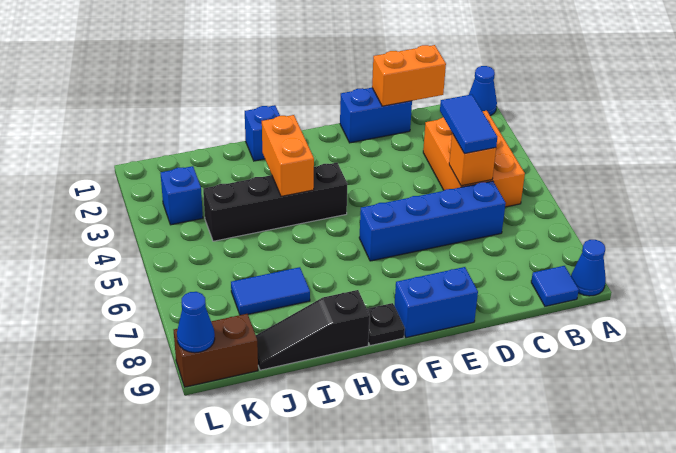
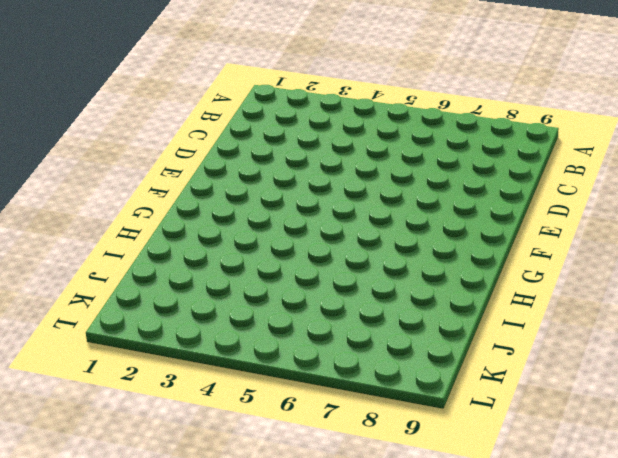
none -> blue cone A1 level 1
none -> blue cone A9 level 1
none -> orange brick B3:C5 level 1

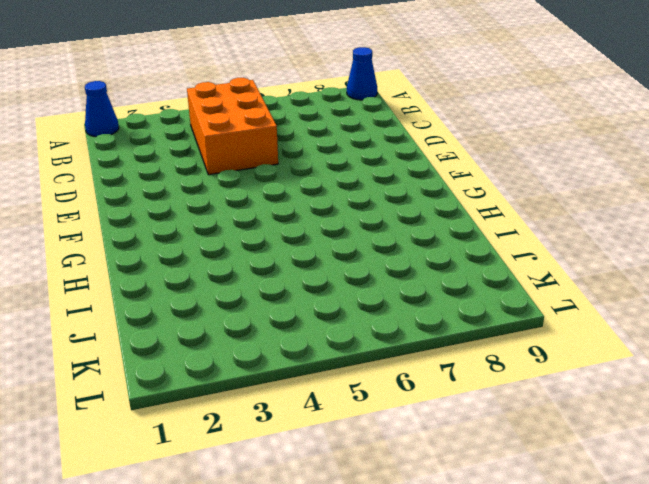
orange brick B4:D5 level 1 -> orange brick B3:C5 level 1
none -> blue tile B9 level 1
none -> blue brick C6:F6 level 1
none -> blue brick D1:E1 level 1

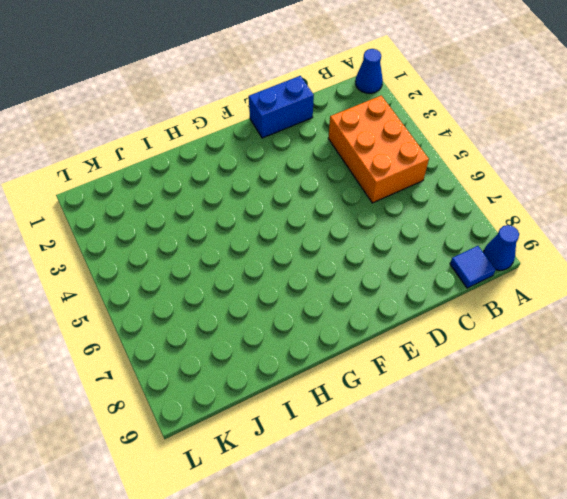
none -> blue brick C6:F6 level 1
none -> blue brick E9:F9 level 1
none -> black brick G4:J4 level 1

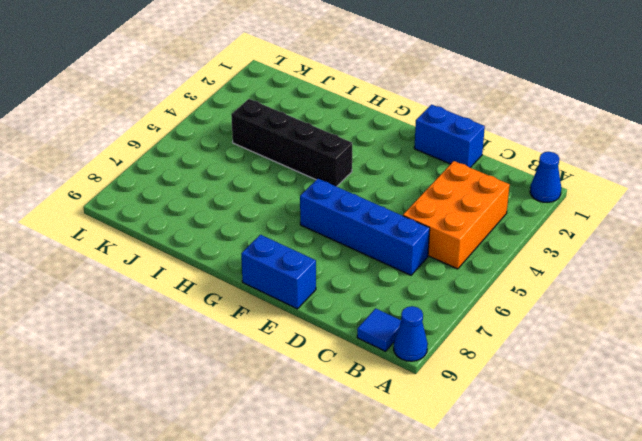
none -> black plate G9 level 1
none -> blue brick H1 level 1
none -> black slope H9:J9 level 1 top H

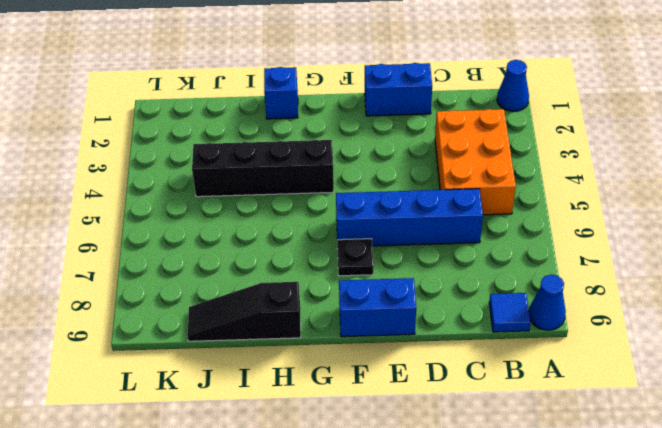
black plate F7 level 1 -> black plate G9 level 1
none -> blue tile I7:J7 level 1
none -> blue brick K3 level 1
none -> brown brick K9:L9 level 1

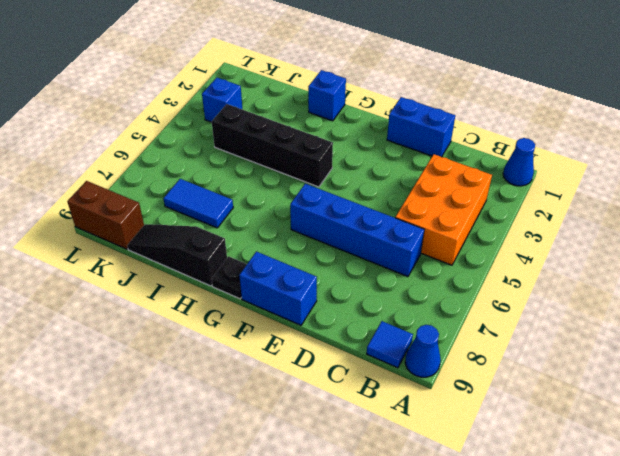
none -> orange brick C1:D1 level 2
none -> orange brick C5 level 2
none -> orange brick H3:H4 level 2

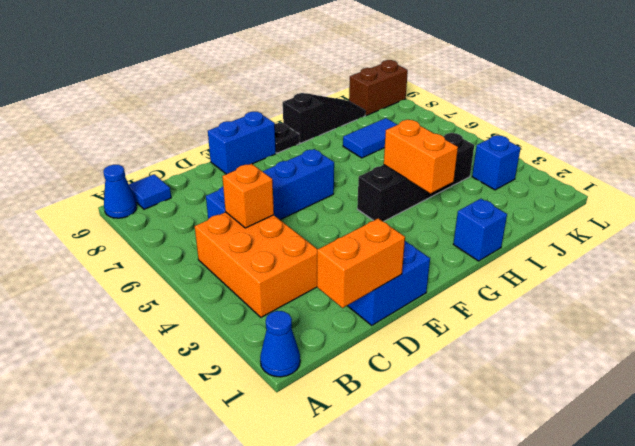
none -> blue cone L9 level 2
none -> blue tile C4:C5 level 3

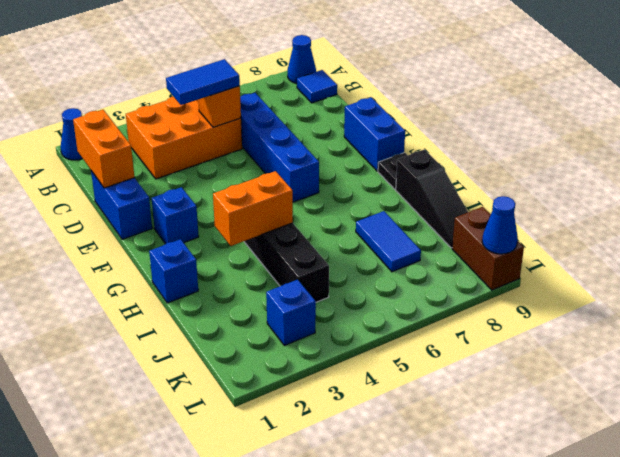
blue brick F2 level 1 -> none

